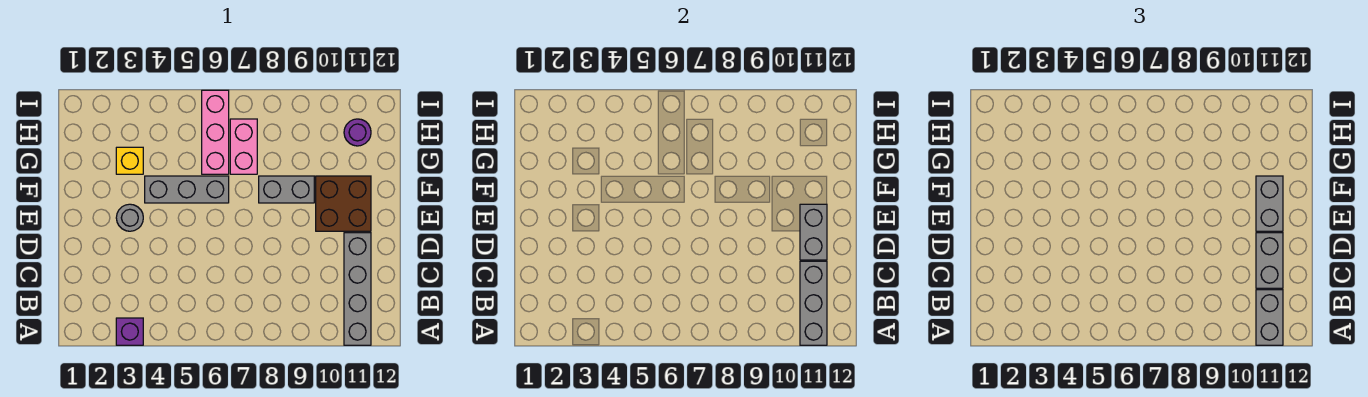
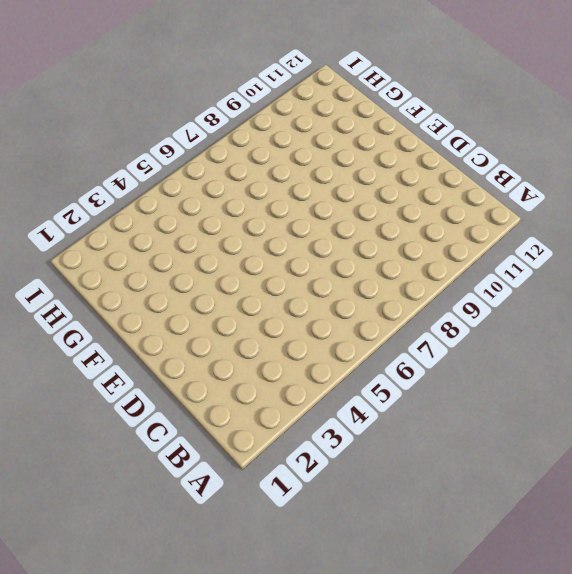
none -> purple brick A3 level 1
none -> grey brick A11:D11 level 1
none -> grey round brick E3 level 1

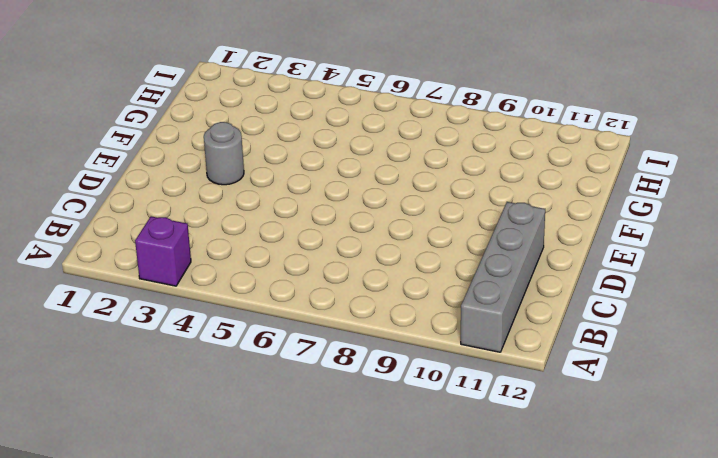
none -> brown brick E10:F11 level 1
none -> grey brick F4:F6 level 1
none -> grey brick F8:F9 level 1

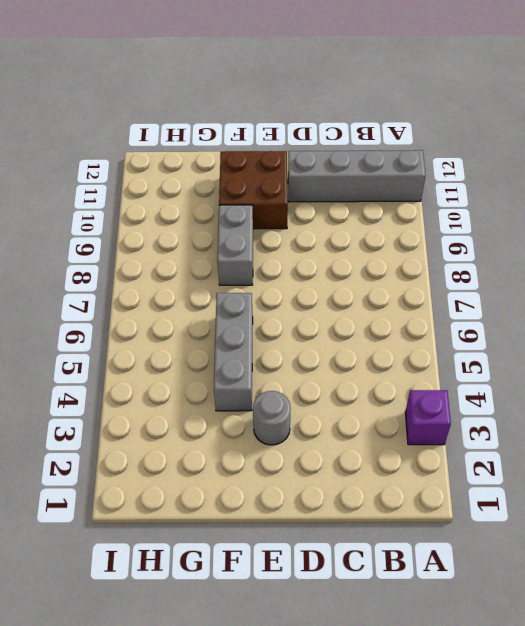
none -> yellow brick G3 level 1
none -> pink brick G6:I6 level 1
none -> pink brick G7:H7 level 1

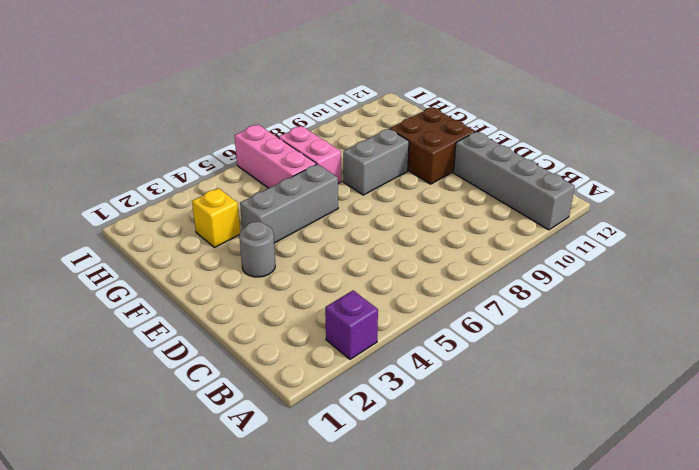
none -> purple round brick H11 level 1
none -> grey brick A11:C11 level 2
none -> grey brick D11:E11 level 2

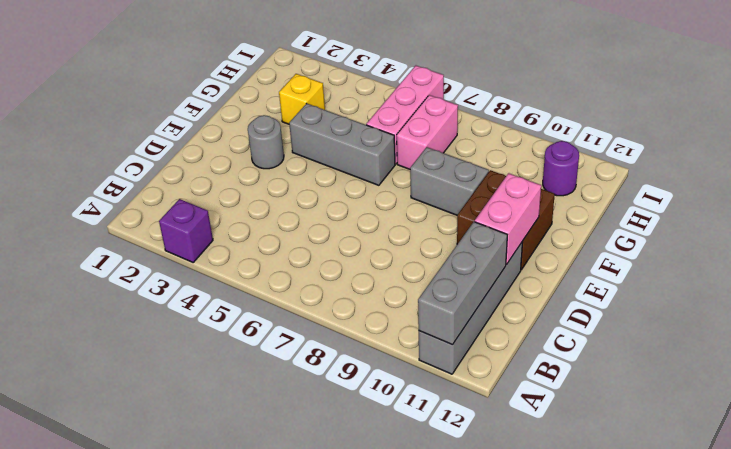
pink brick D11:E11 level 2 -> grey brick D11:E11 level 2
none -> grey brick A11:B11 level 3
none -> grey brick C11:D11 level 3
none -> grey brick E11:F11 level 3

